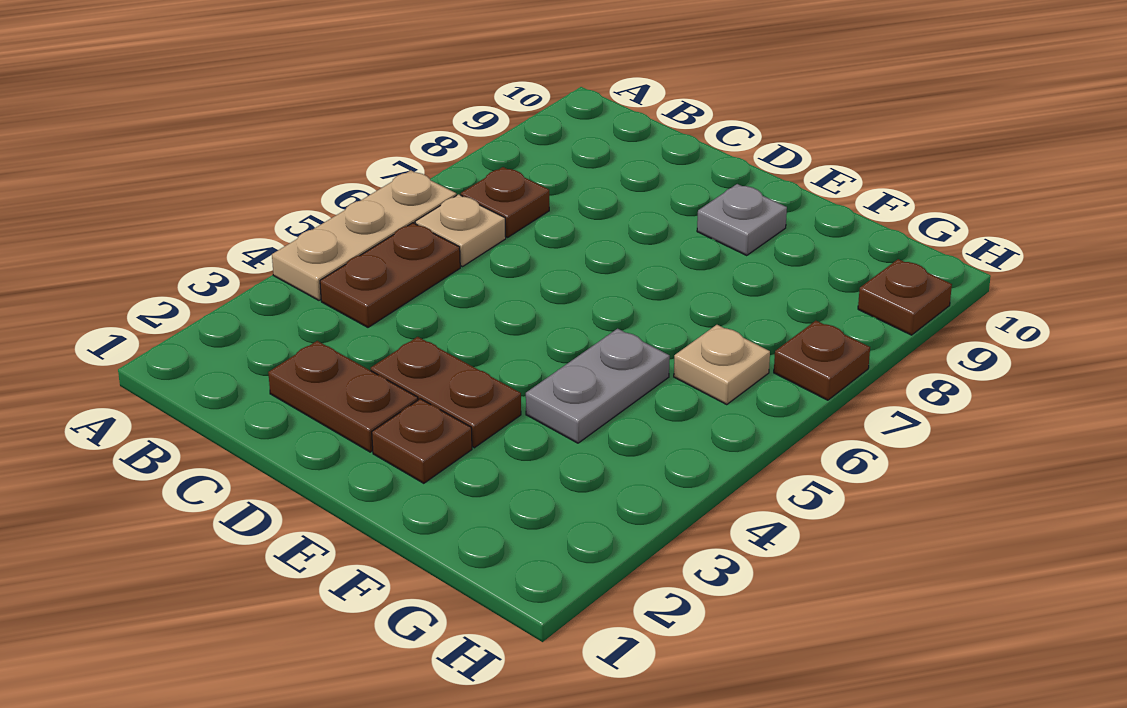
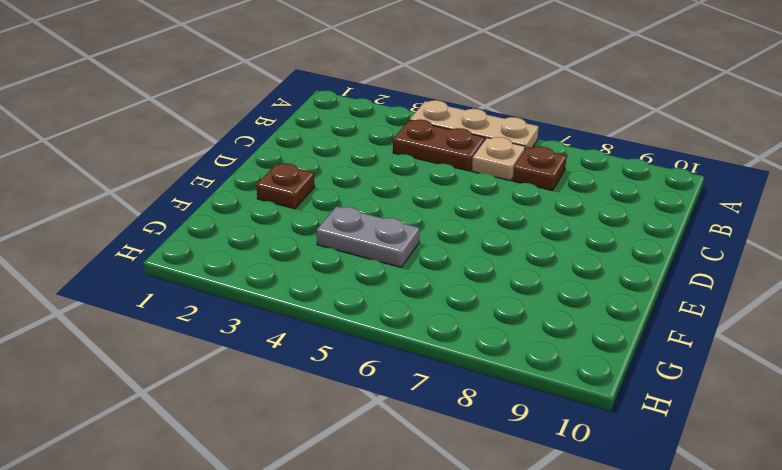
none -> brown plate C2:D2 level 1
none -> brown plate D3:E3 level 1
none -> grey plate E9 level 1

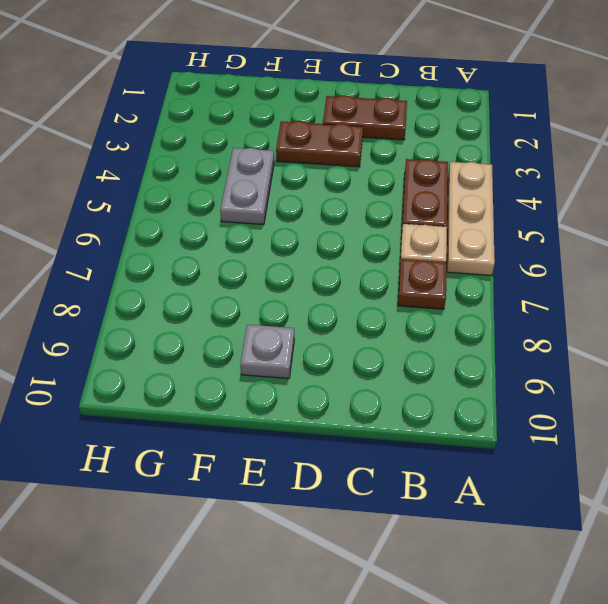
none -> brown plate E2 level 1
none -> tan plate G6 level 1
none -> brown plate H7 level 1

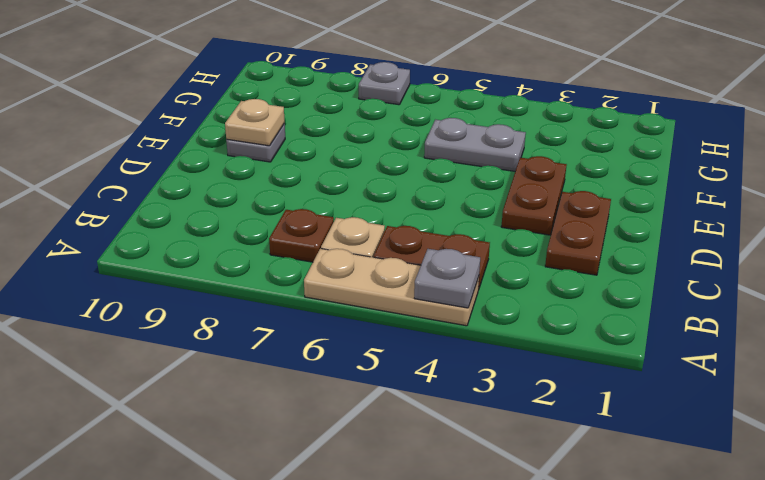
grey plate A4 level 2 -> none
tan plate E9 level 2 -> tan plate G6 level 1
grey plate H7 level 1 -> brown plate H7 level 1
none -> brown plate E2 level 1
none -> brown plate H9 level 1

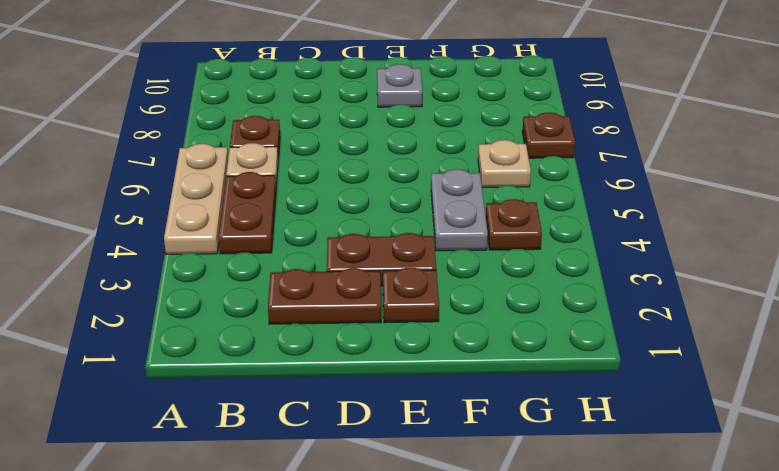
brown plate G4 level 1 -> brown plate H9 level 1

